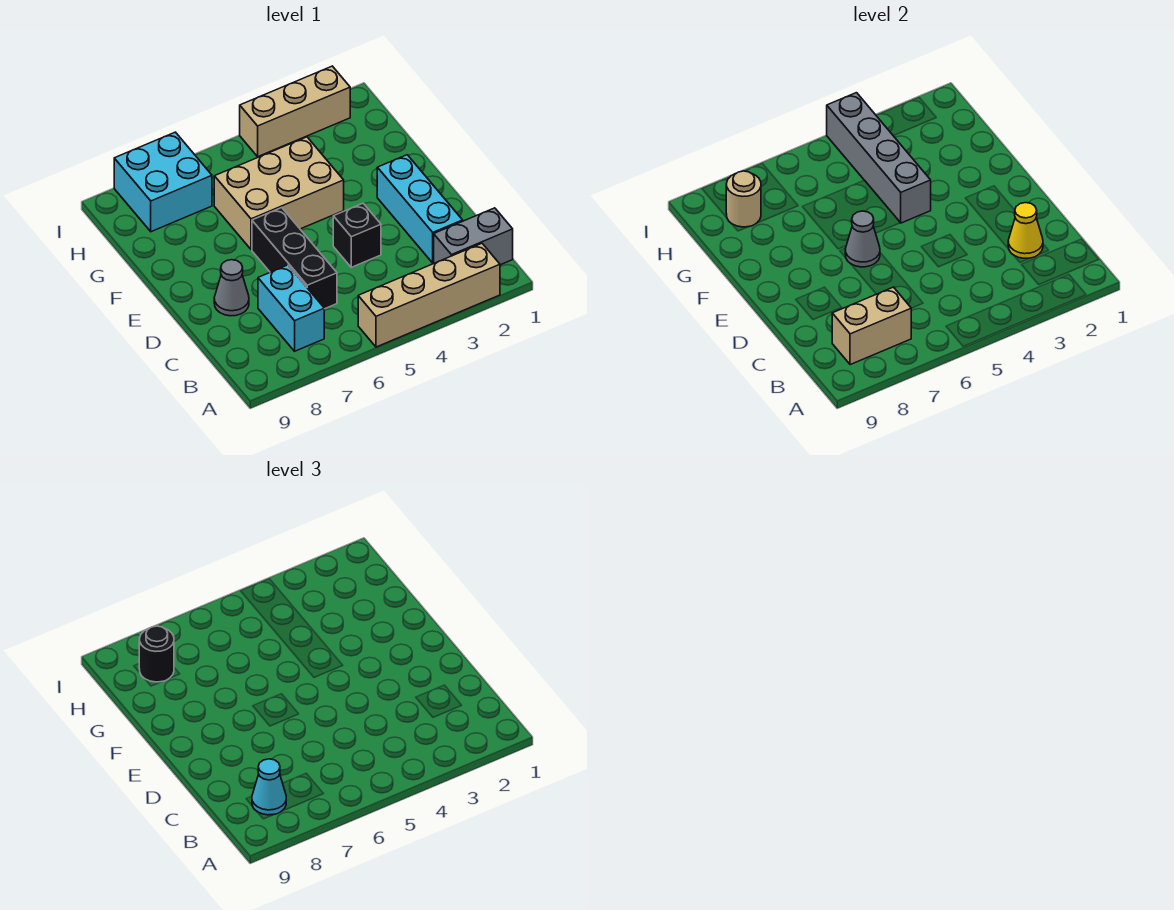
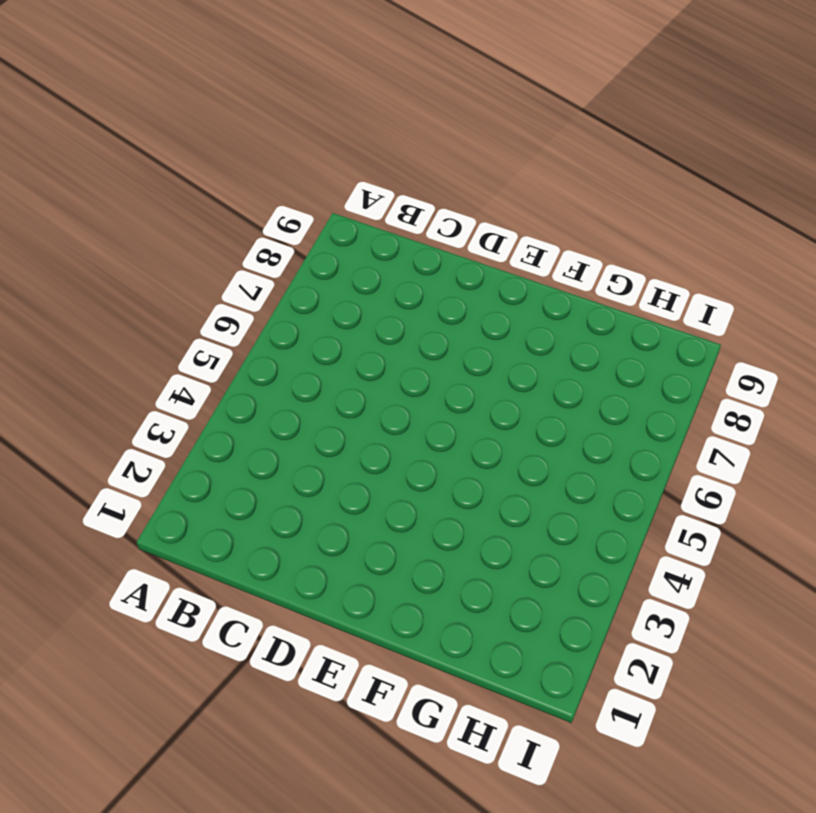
none -> tan brick A2:A5 level 1
none -> grey brick B1:B2 level 1
none -> cyan brick B7:C7 level 1

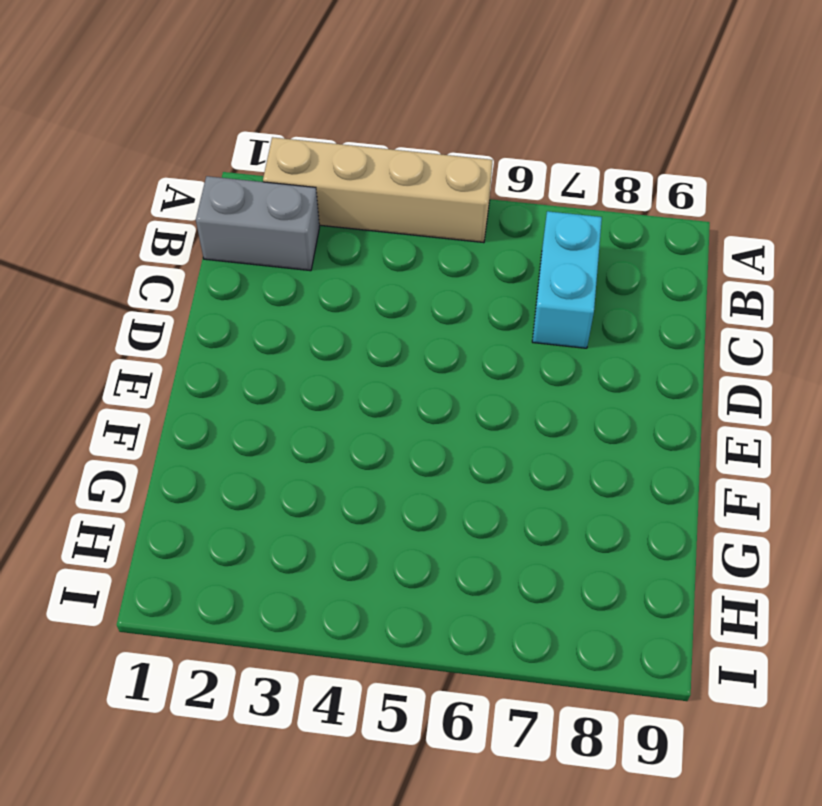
none -> cyan brick C2:E2 level 1
none -> black brick C6:E6 level 1
none -> black brick D4 level 1

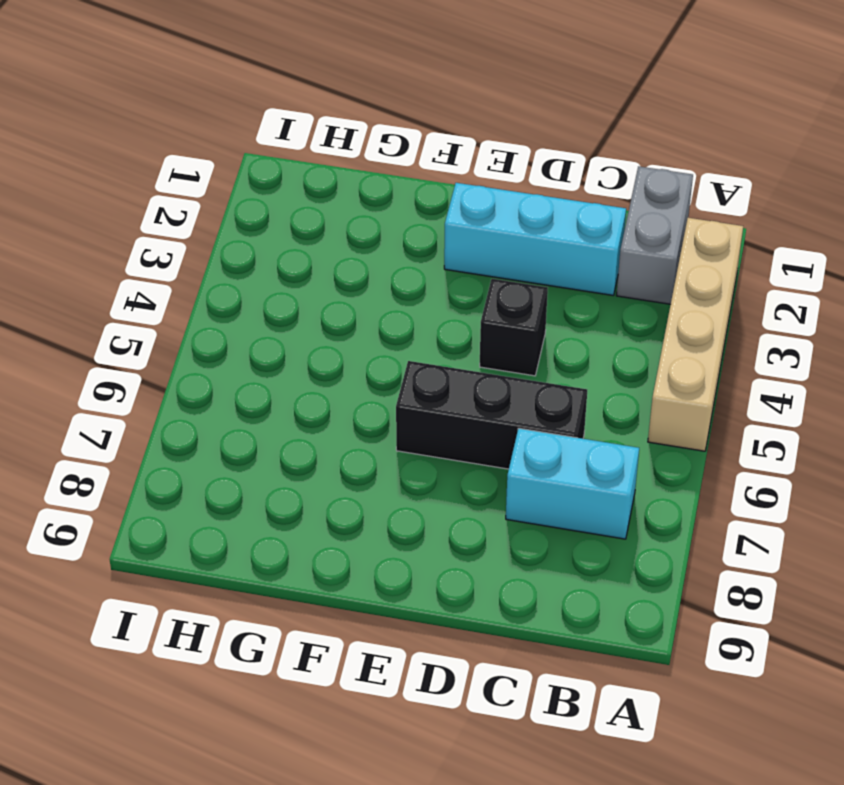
none -> grey cone D8 level 1
none -> tan brick F4:G6 level 1
none -> cyan brick H7:I8 level 1

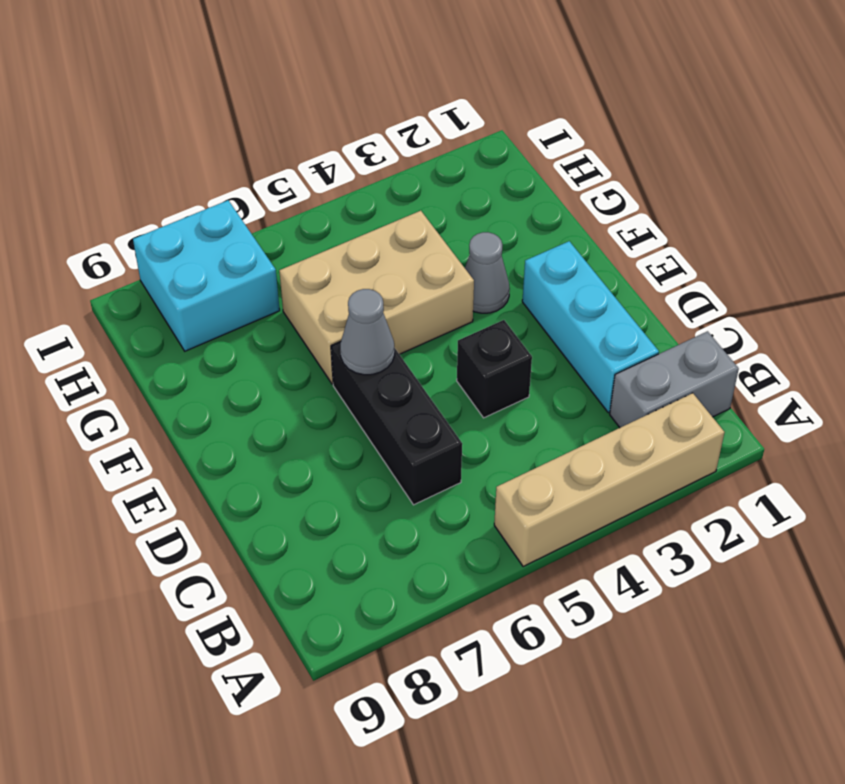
grey cone F3 level 1 -> grey cone D8 level 1
none -> cyan brick B7:C7 level 1
none -> tan brick I2:I4 level 1
none -> tan brick B7:B8 level 2

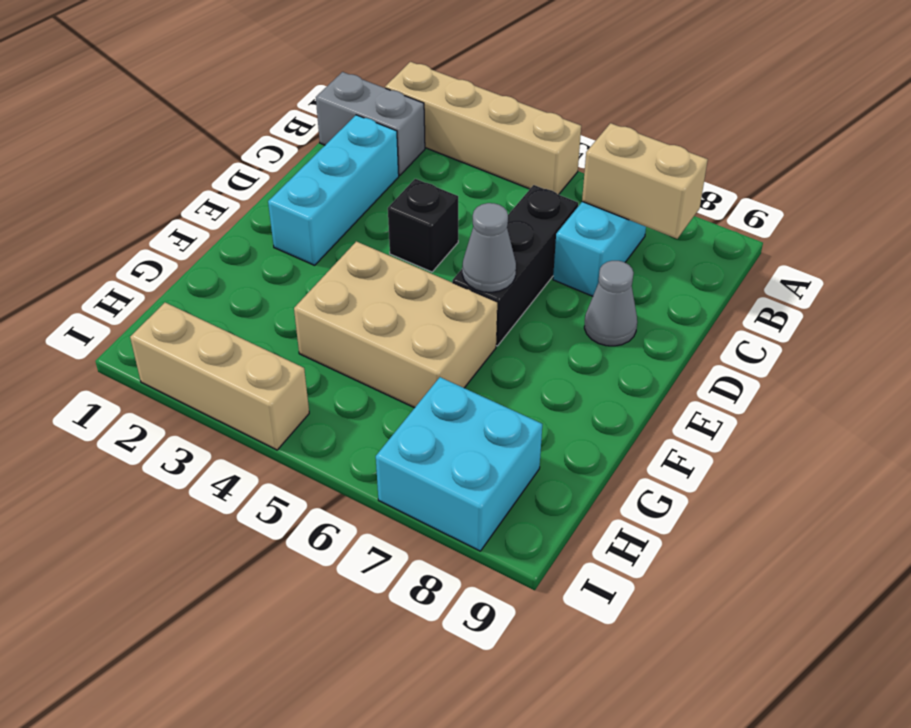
none -> yellow cone C2 level 2
none -> grey brick F4:I4 level 2
none -> tan round brick H8 level 2

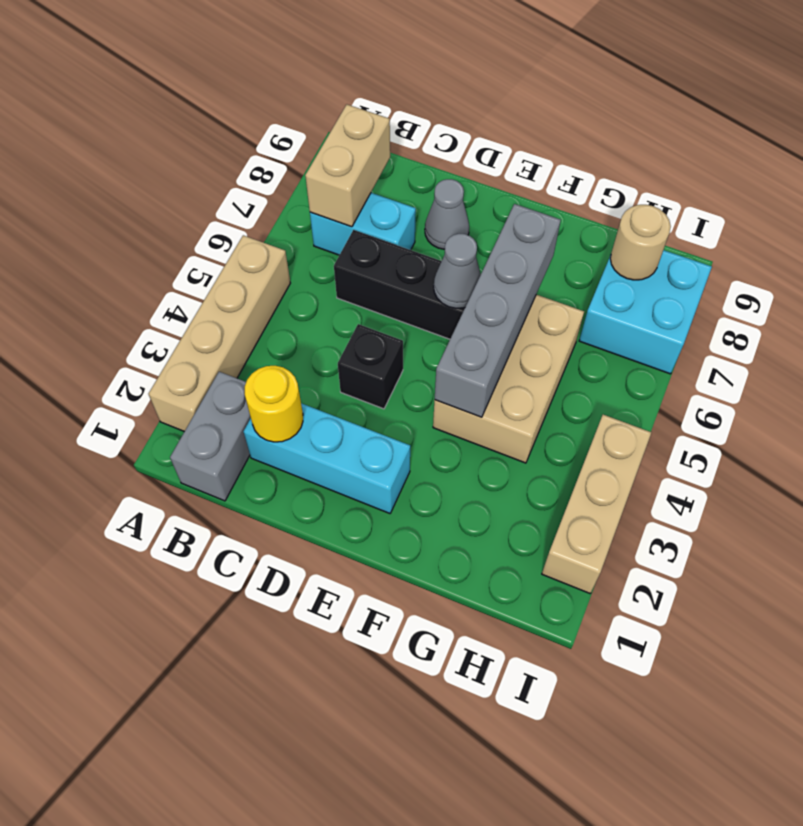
yellow round brick C2 level 2 -> yellow cone C2 level 2
grey brick F4:F7 level 2 -> grey brick F4:I4 level 2
none -> cyan cone B8 level 3
none -> black round brick H8 level 3

